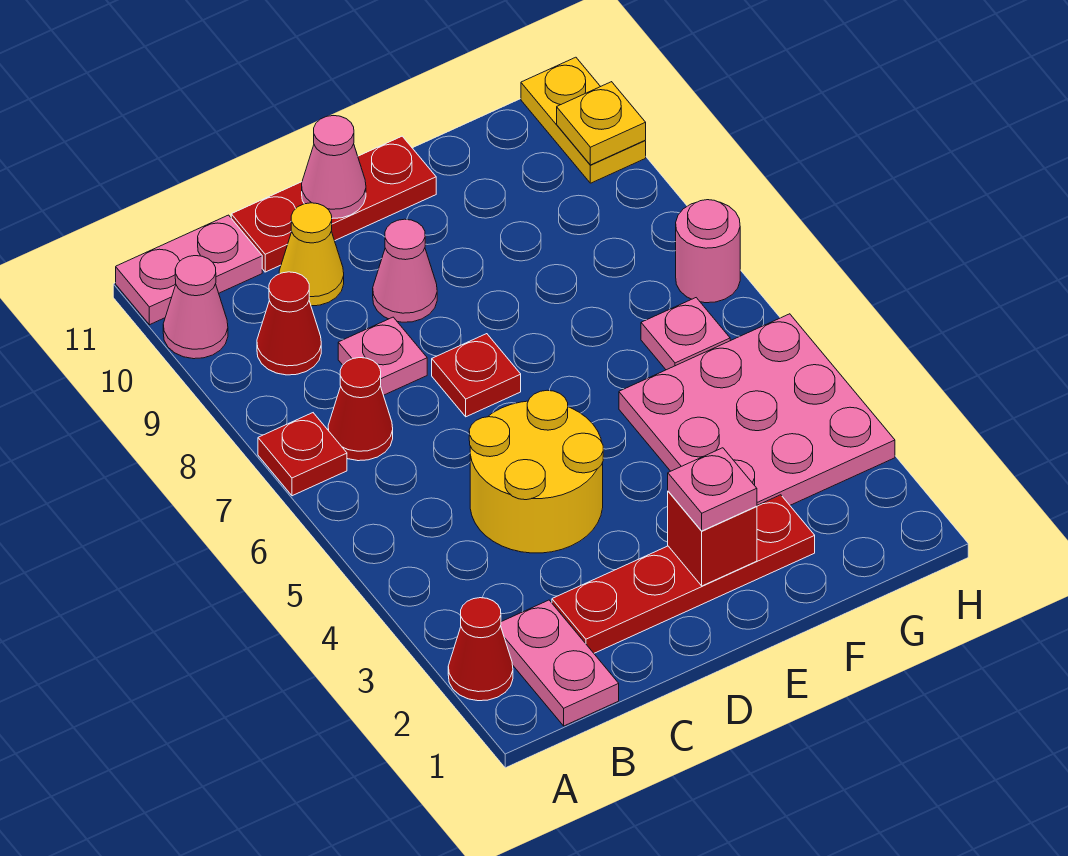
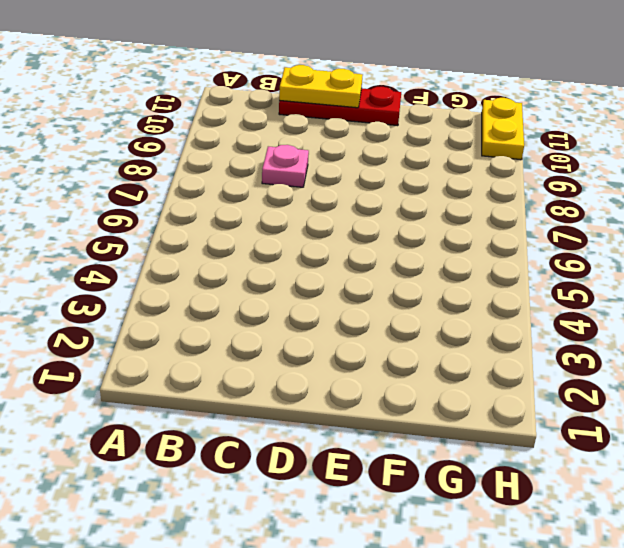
yellow plate C11:D11 level 2 -> pink cone D11 level 2
none -> red cone A2 level 1
none -> red plate A7 level 1
none -> pink cone A10 level 1

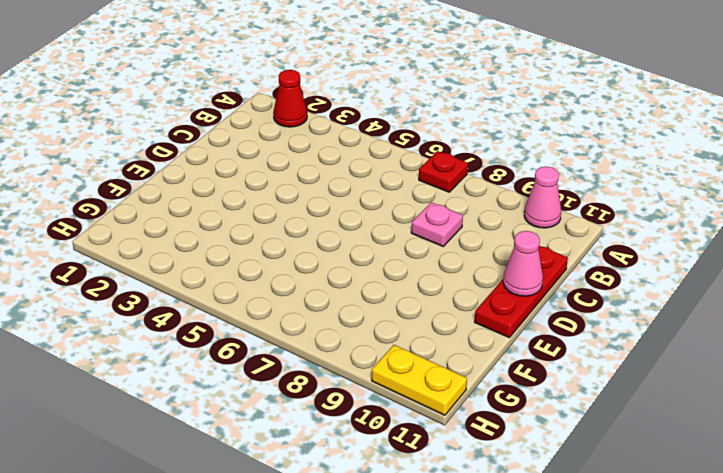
none -> pink plate A11:B11 level 1
none -> pink plate B1:B2 level 1
none -> red cone B7 level 1

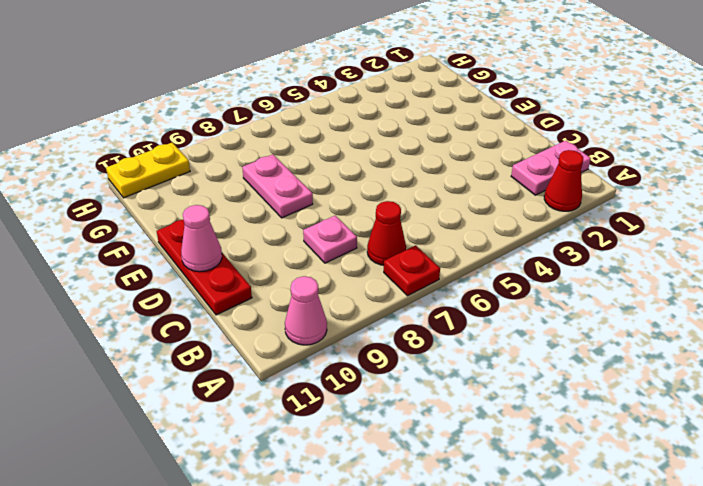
pink plate E8:F8 level 1 -> pink plate A11:B11 level 1
none -> red cone B9 level 1
none -> red plate C2:F2 level 1
none -> yellow round brick C4:D5 level 1

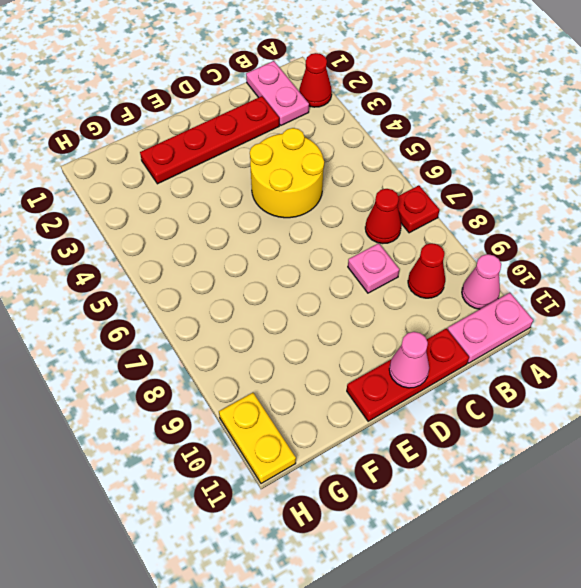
none -> yellow cone C10 level 1
none -> red plate D7 level 1
none -> pink cone D9 level 1

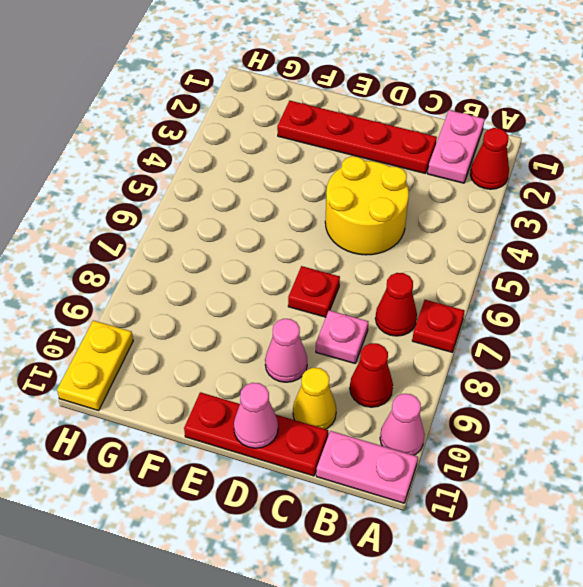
none -> pink plate F3:H5 level 1
none -> pink plate G6 level 1
none -> pink round brick H7 level 1

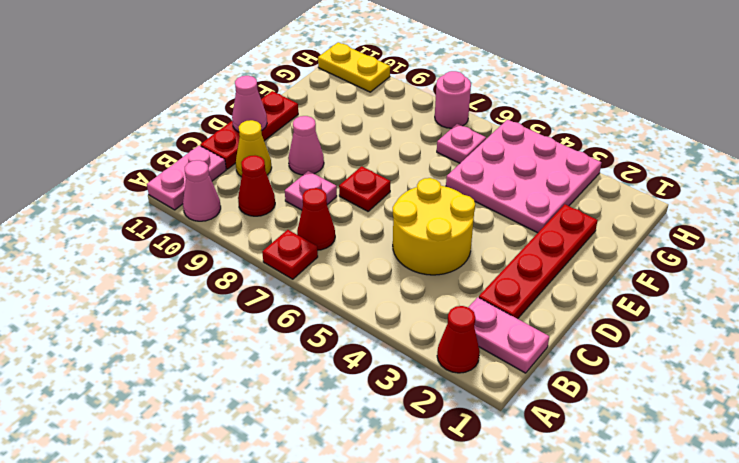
none -> red brick E2 level 2
none -> yellow plate H10 level 2
none -> pink plate E2 level 3

